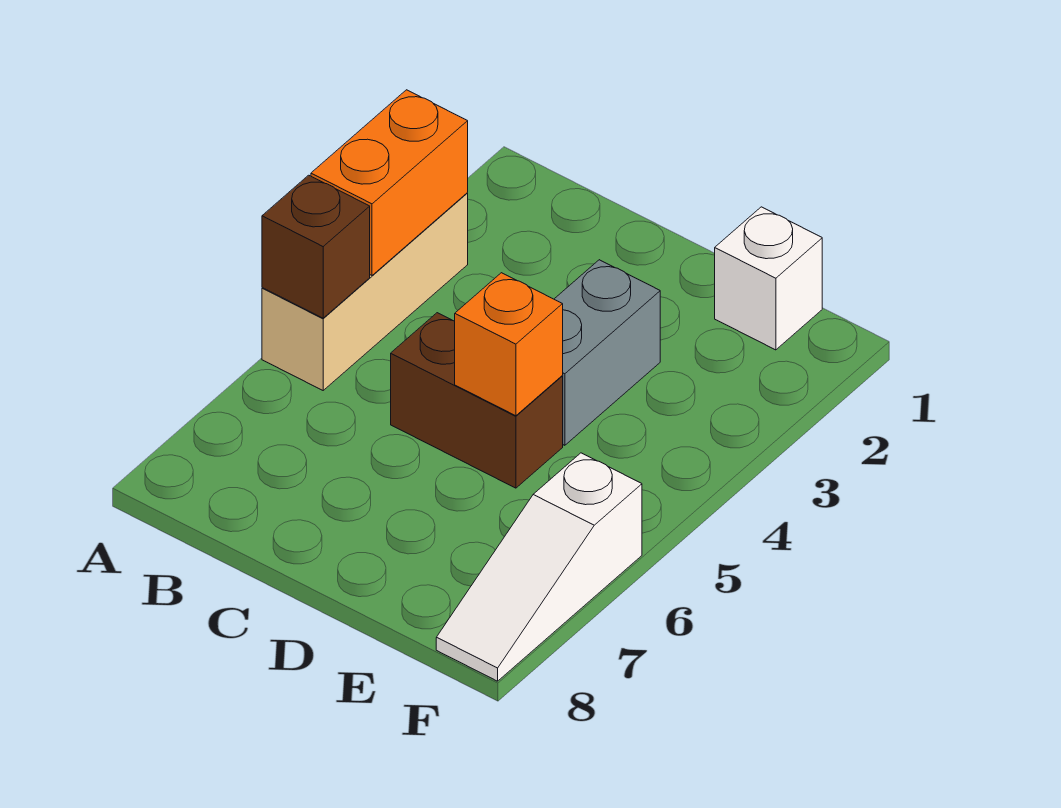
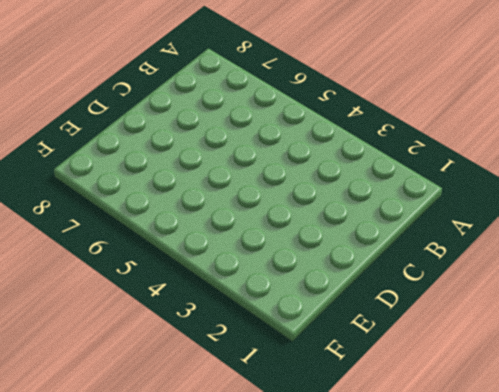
none -> tan brick A3:A5 level 1
none -> brown brick C5:D5 level 1

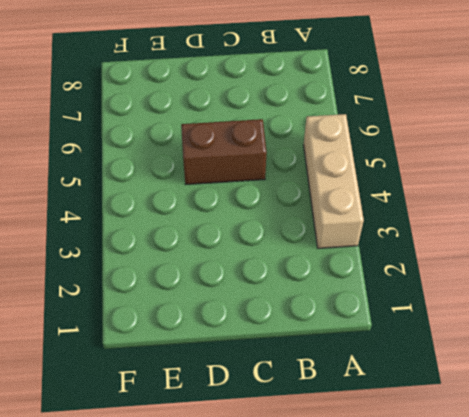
none -> grey brick D3:D4 level 1
none -> white brick E1 level 1

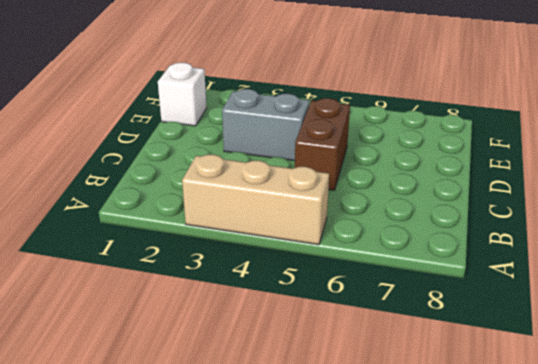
none -> white slope F6:F8 level 1 top 6
none -> orange brick A3:A4 level 2

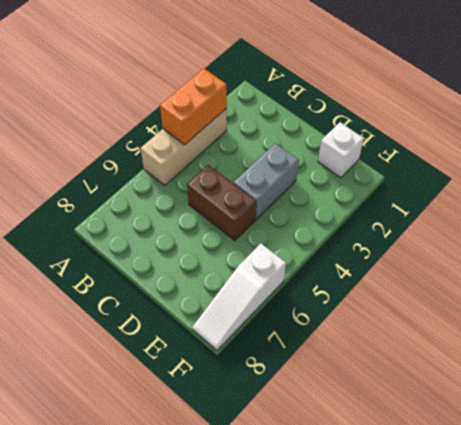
none -> brown brick A5 level 2
none -> orange brick D5 level 2

